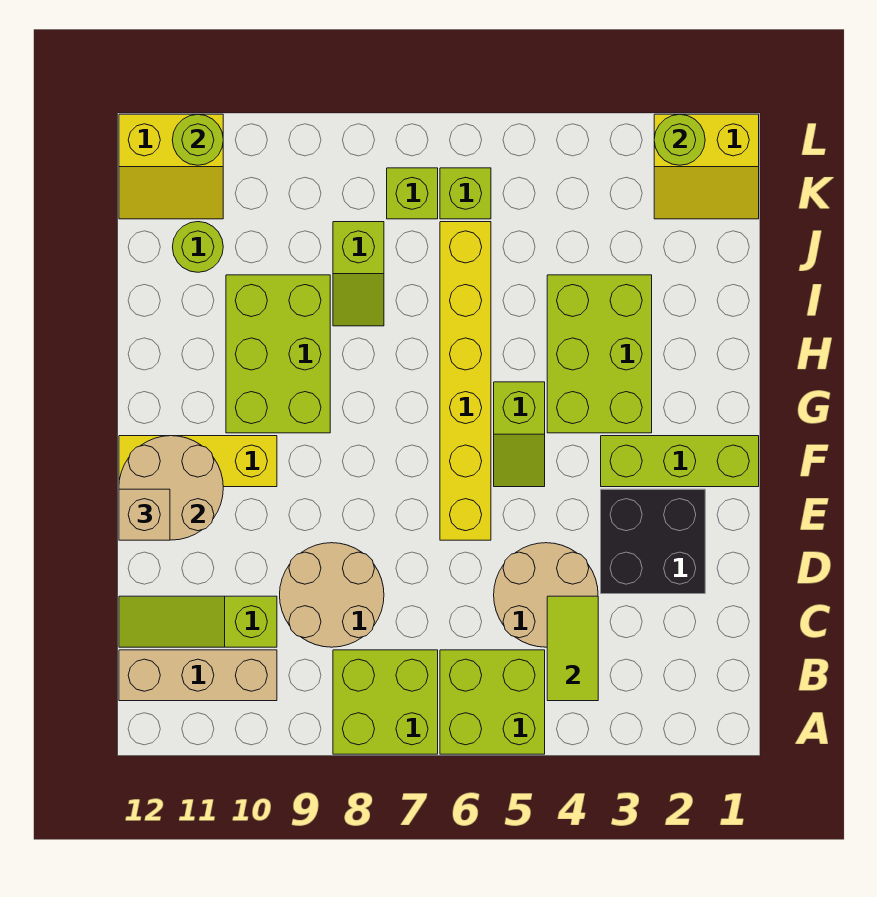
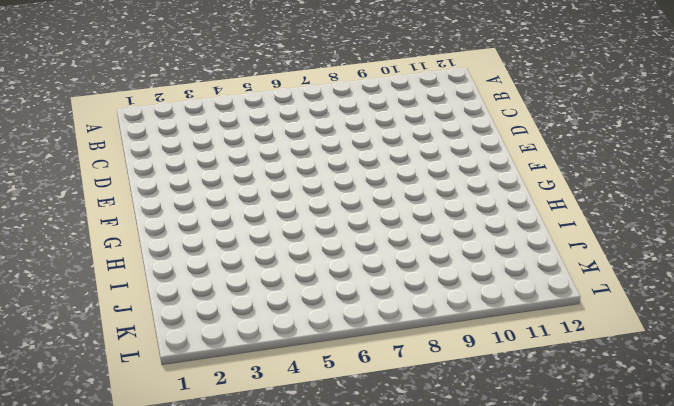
none -> lime brick A5:B6 level 1
none -> lime brick A7:B8 level 1
none -> tan brick B10:B12 level 1

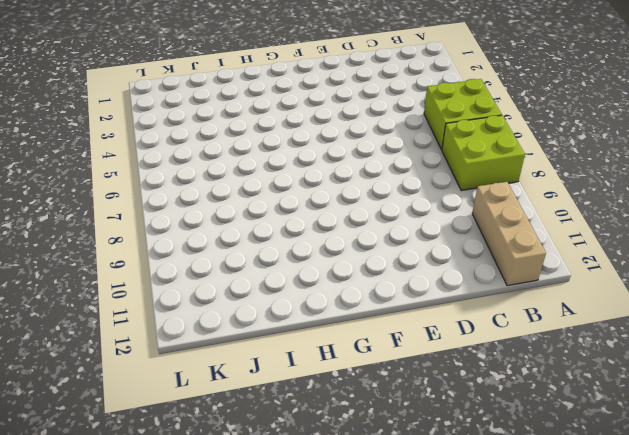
none -> tan round brick C4:D5 level 1
none -> tan round brick C8:D9 level 1
none -> lime slope C10:C12 level 1 top 10

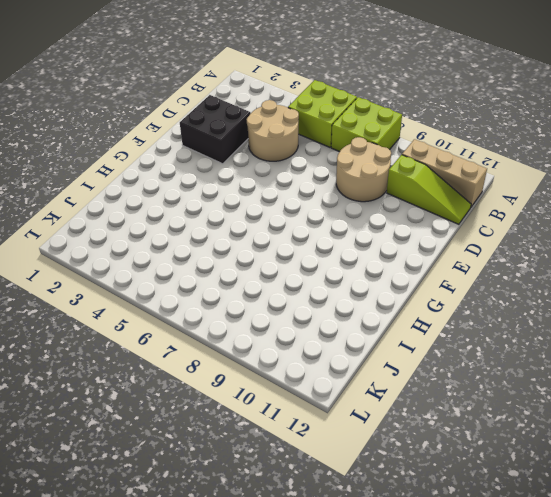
none -> yellow brick E6:J6 level 1
none -> lime brick F1:F3 level 1
none -> lime slope F5:G5 level 1 top G

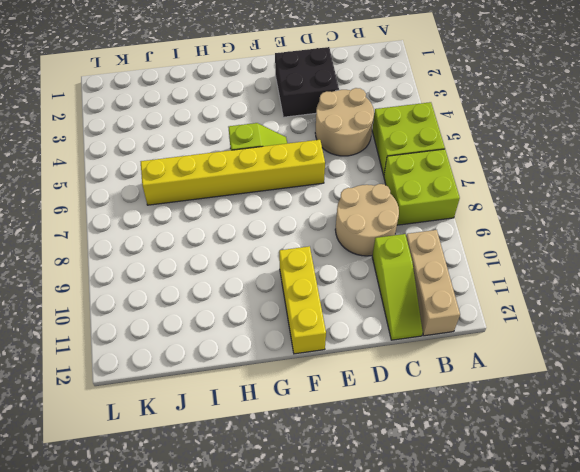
none -> lime brick F1:F3 level 1
none -> lime brick G3:I4 level 1
none -> lime brick G9:I10 level 1

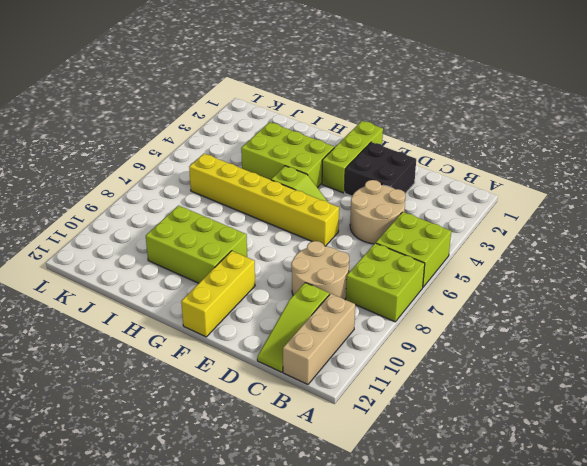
none -> lime slope I8:J8 level 1 top J
none -> lime round brick J11 level 1
none -> yellow slope K1:L2 level 1 top L

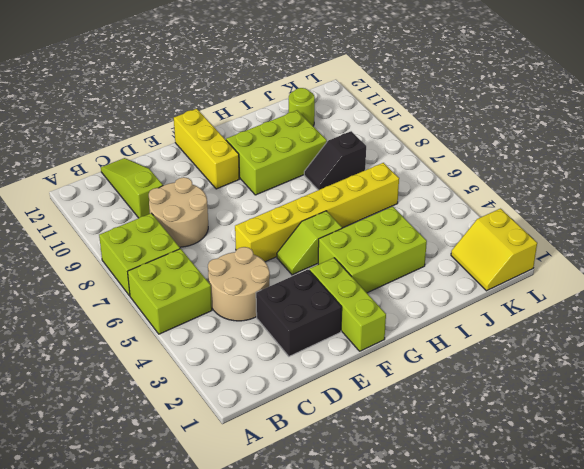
black slope I8:J8 level 1 top J -> lime slope I8:J8 level 1 top J
none -> tan brick B10:B12 level 1
none -> lime brick K6 level 1
none -> lime brick K7 level 1

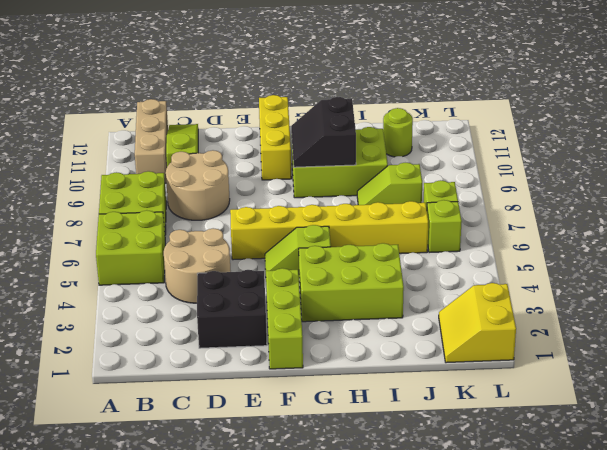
black slope G9:H10 level 2 top H -> none
none -> yellow slope K11:L12 level 1 top L
none -> lime tile B4:C4 level 2
none -> tan round brick E11:F12 level 2

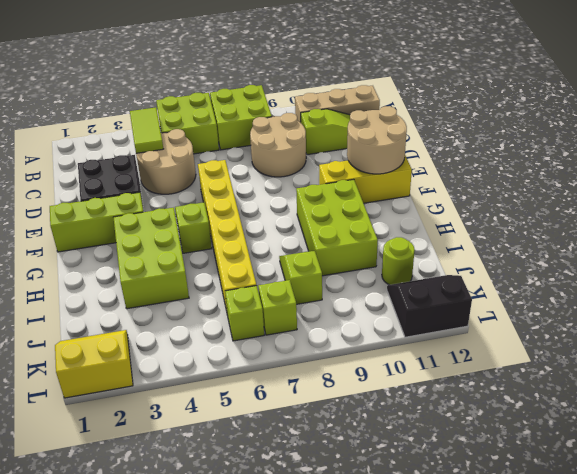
black slope K11:L12 level 1 top L -> yellow slope K11:L12 level 1 top L
none -> lime round brick L2 level 2
none -> lime round brick L11 level 2
none -> tan brick E12 level 3

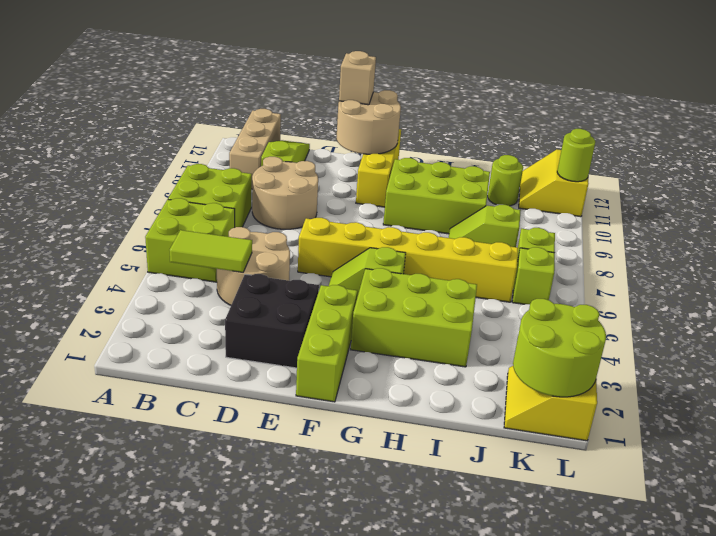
lime round brick K1:L2 level 2 -> lime round brick L2 level 2

